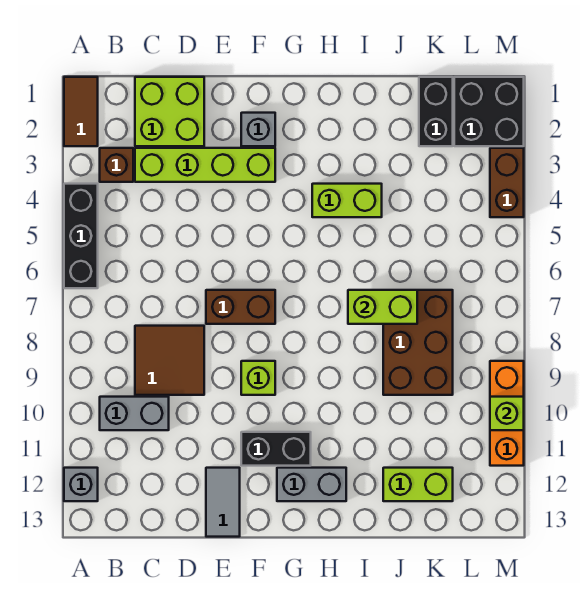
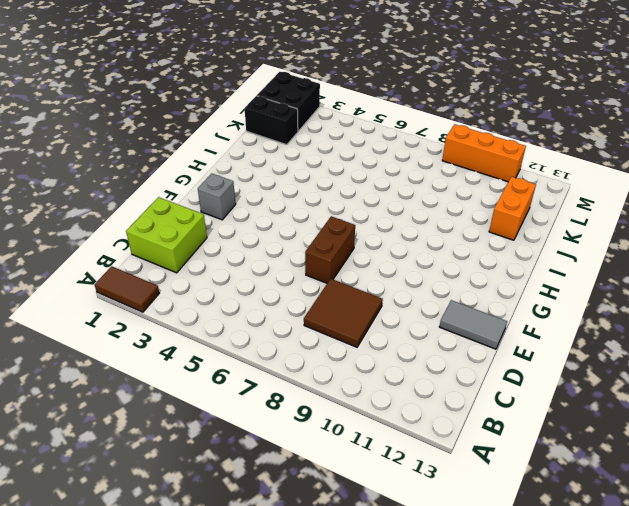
orange brick J12:K12 level 1 -> lime brick J12:K12 level 1
none -> black brick A4:A6 level 1
none -> grey brick A12 level 1
none -> brown brick B3 level 1

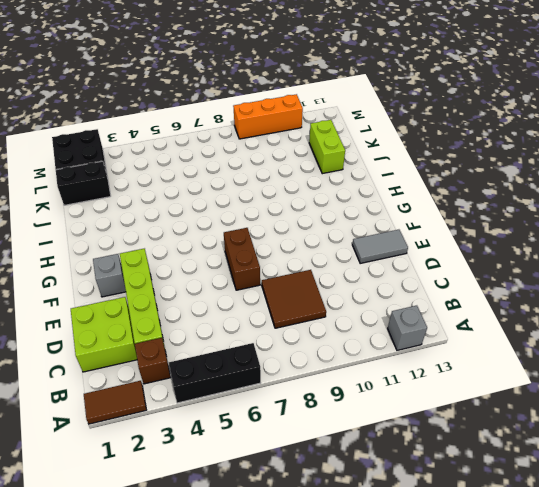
none -> grey brick B10:C10 level 1
none -> lime brick F9 level 1
none -> black brick F11:G11 level 1

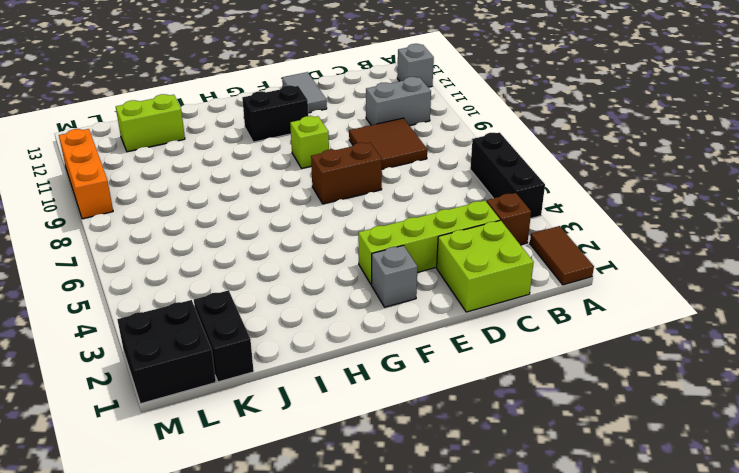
none -> grey brick G12:H12 level 1
none -> lime brick H4:I4 level 1
none -> brown brick J7:K9 level 1

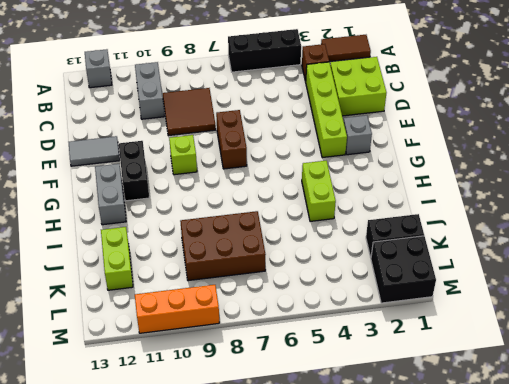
none -> brown brick M3:M4 level 1
none -> lime brick I7:J7 level 2
none -> lime brick M10 level 2

